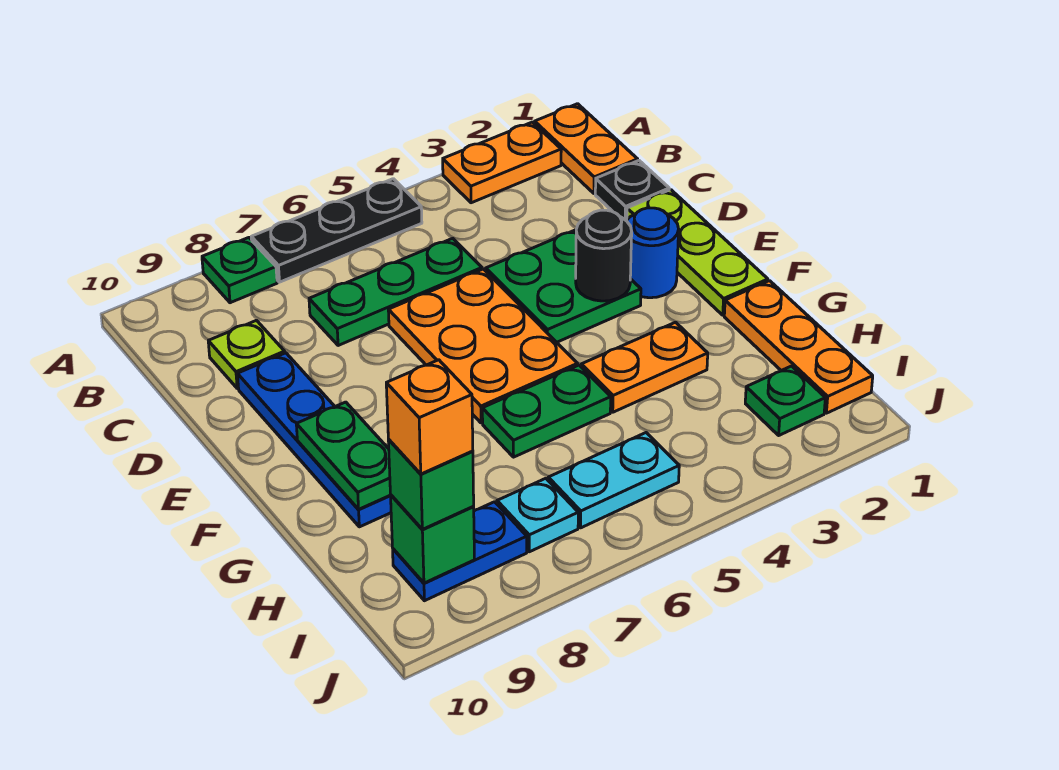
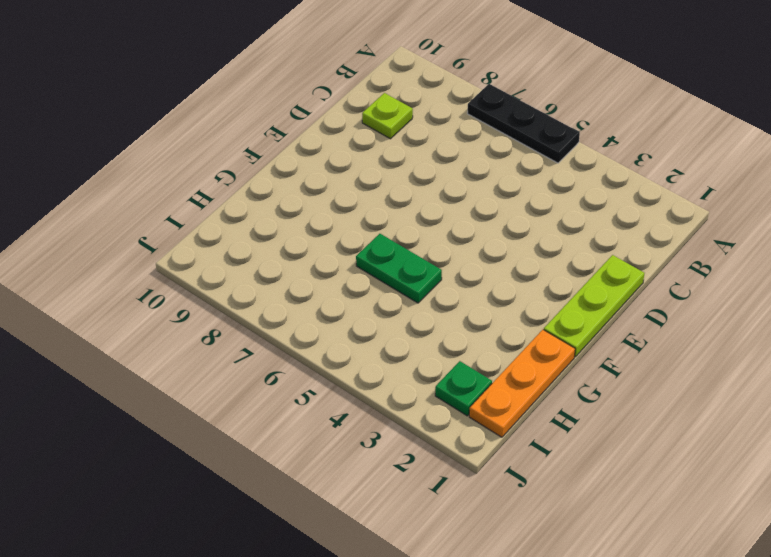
none -> orange plate A1:B1 level 1
none -> orange plate A2:A3 level 1
none -> green plate A8 level 1

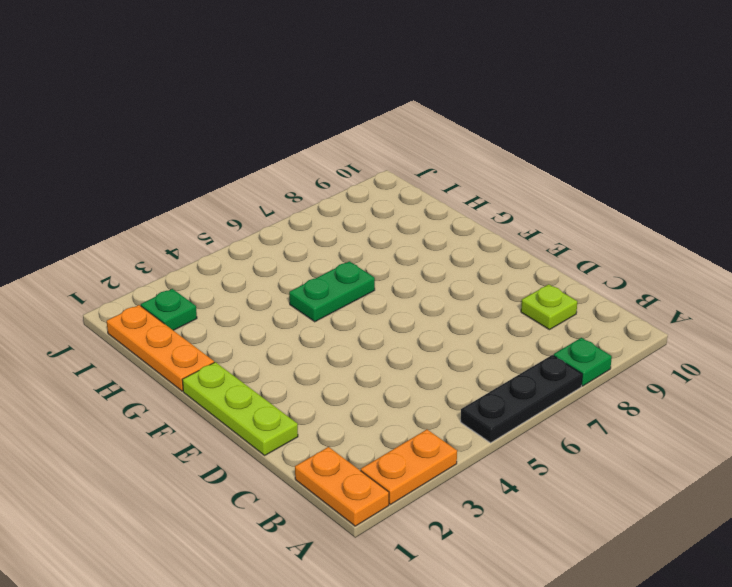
none -> black plate C1 level 1
none -> green plate C5:C7 level 1
none -> green plate D3:E4 level 1

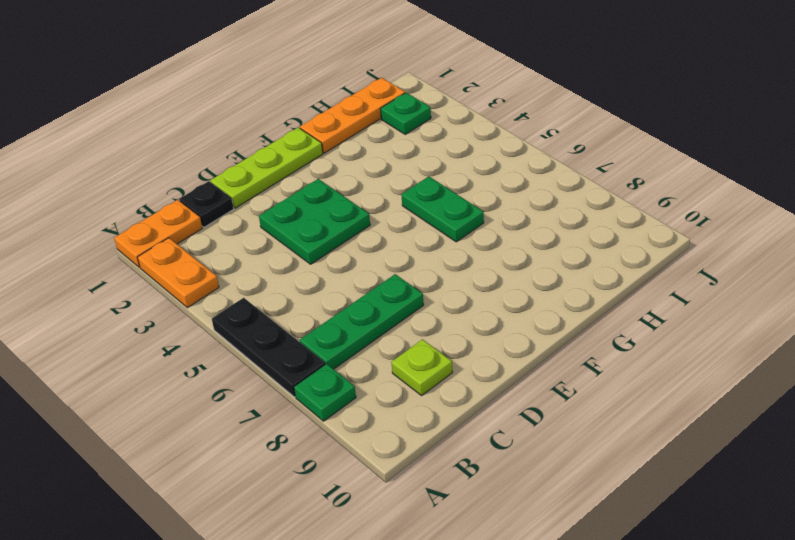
green plate B7:D7 level 1 -> green plate C5:C7 level 1
none -> orange plate D5:F6 level 1
none -> blue plate D9:G9 level 1
none -> blue round brick E2 level 1

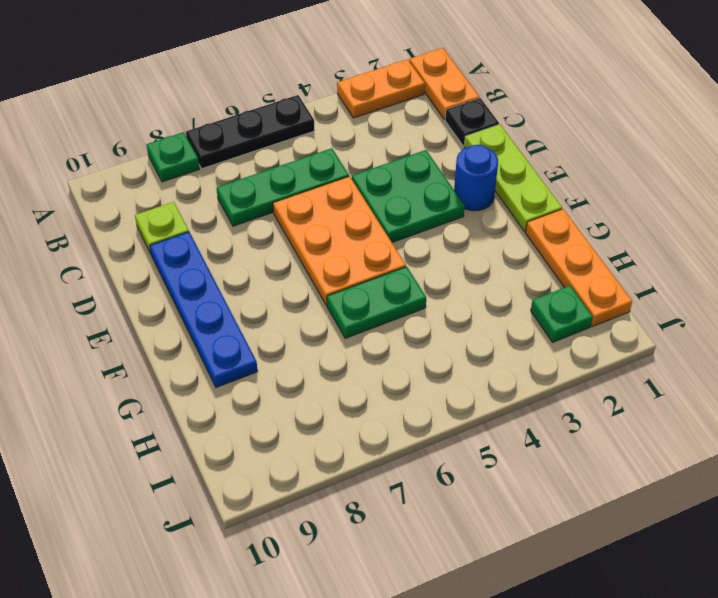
none -> orange plate G3:G4 level 1
none -> cyan plate I5:I6 level 1
none -> cyan plate I7 level 1

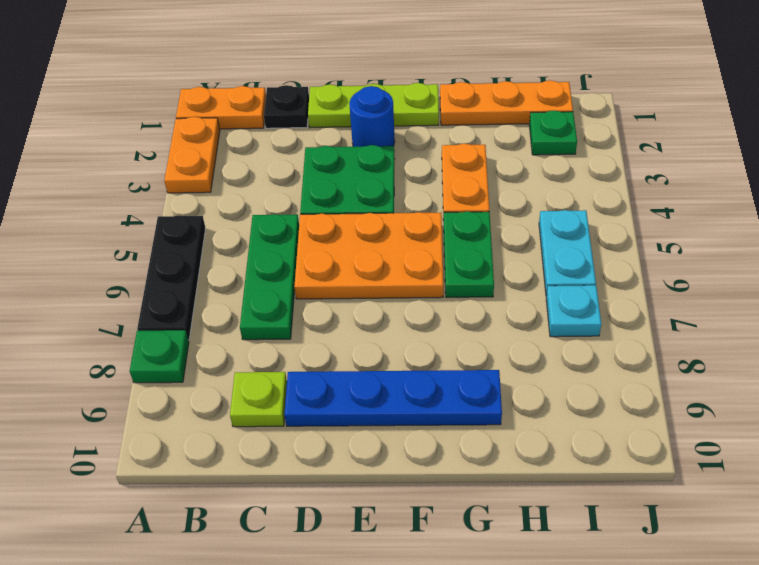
none -> blue plate I8:I9 level 1
none -> black round brick E3 level 2
none -> green plate F9:G9 level 2

